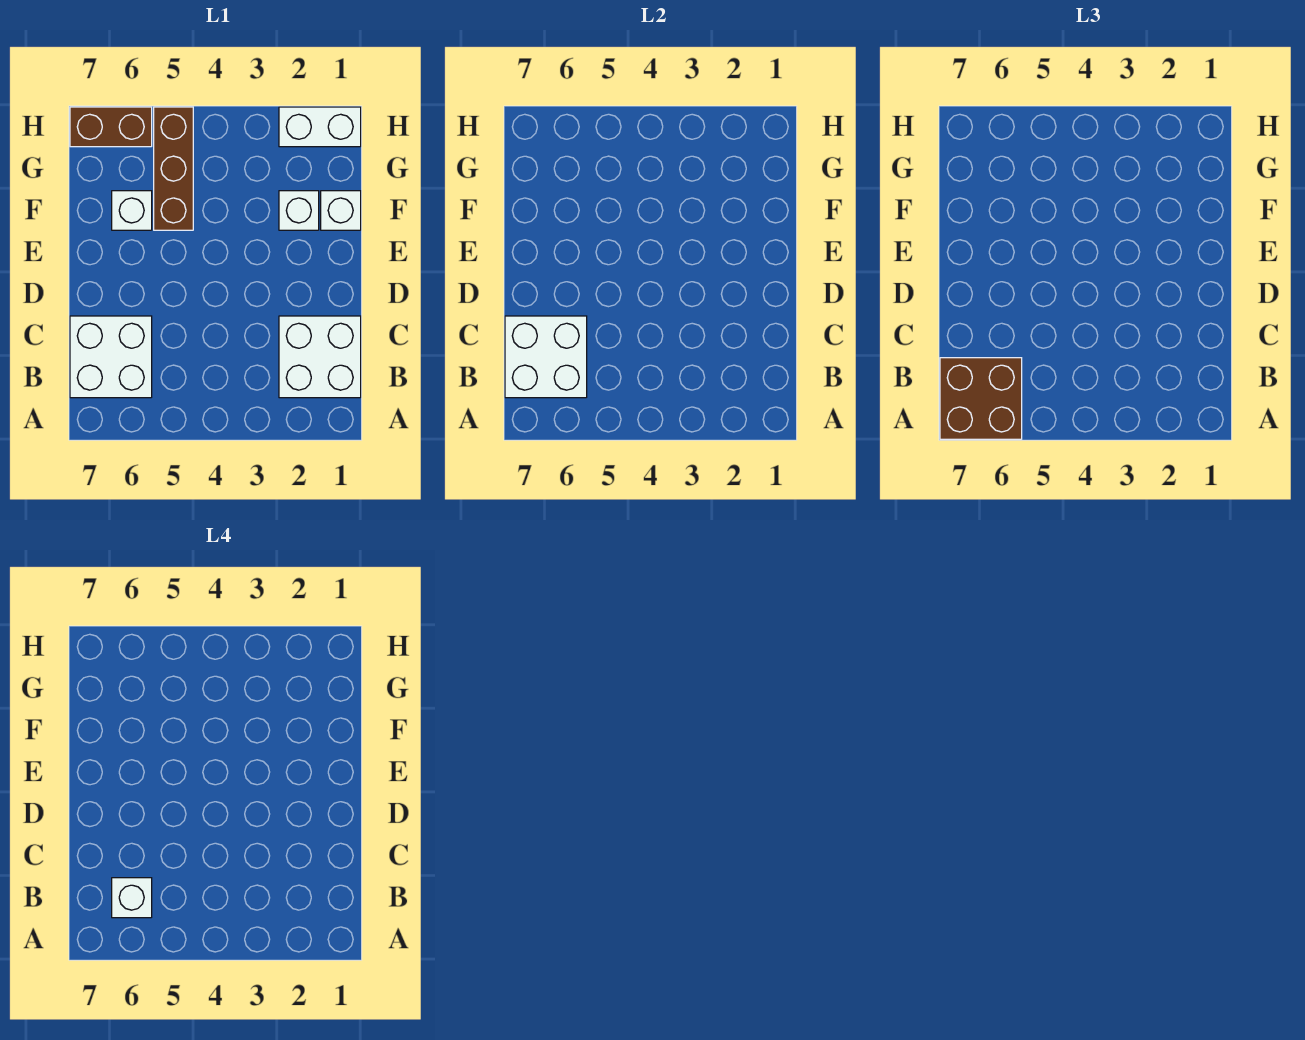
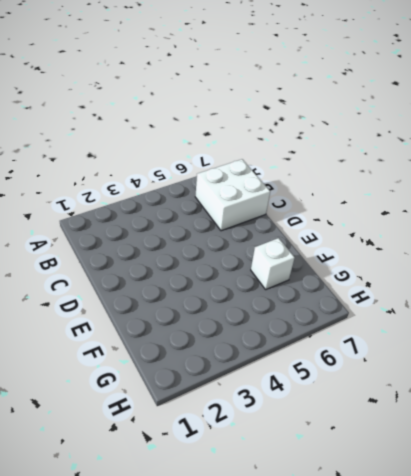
none -> white brick B1:C2 level 1
none -> white brick F1 level 1

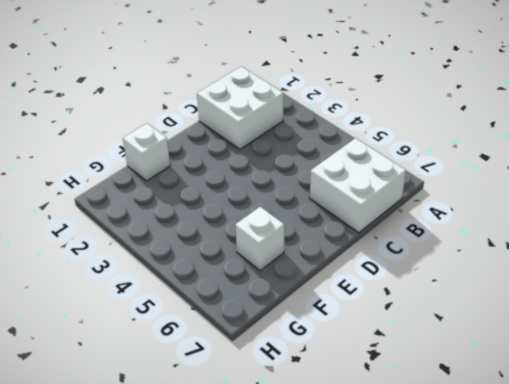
none -> white brick F2 level 1
none -> brown brick F5:H5 level 1

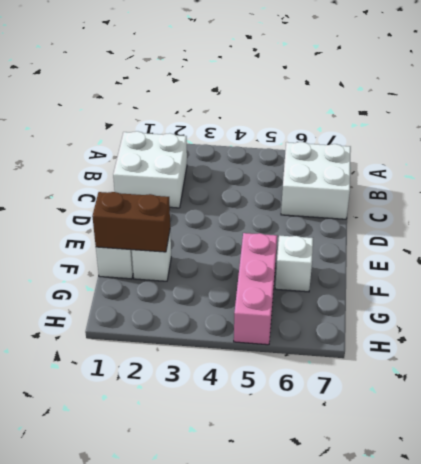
brown brick F1:F2 level 2 -> brown brick H6:H7 level 1
pink brick F5:H5 level 1 -> brown brick F5:H5 level 1
none -> white brick H1:H2 level 1
none -> white brick B6:C7 level 2

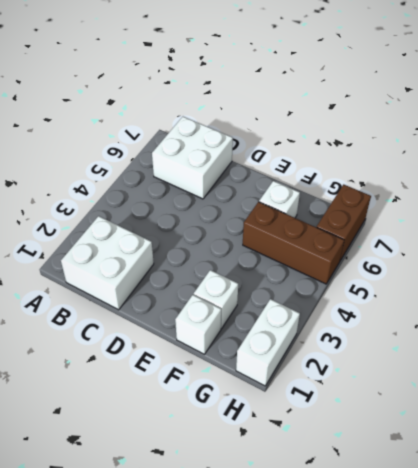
none -> white brick B6:C7 level 2
none -> brown brick A6:B7 level 3

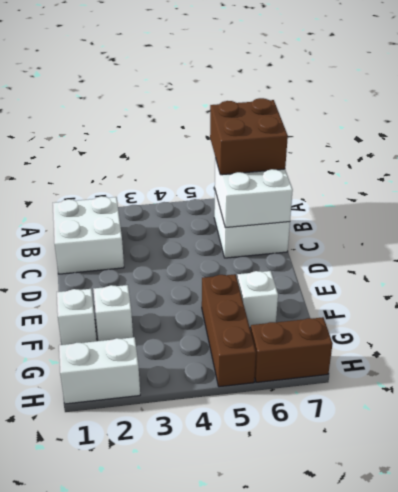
none -> white brick B6 level 4

